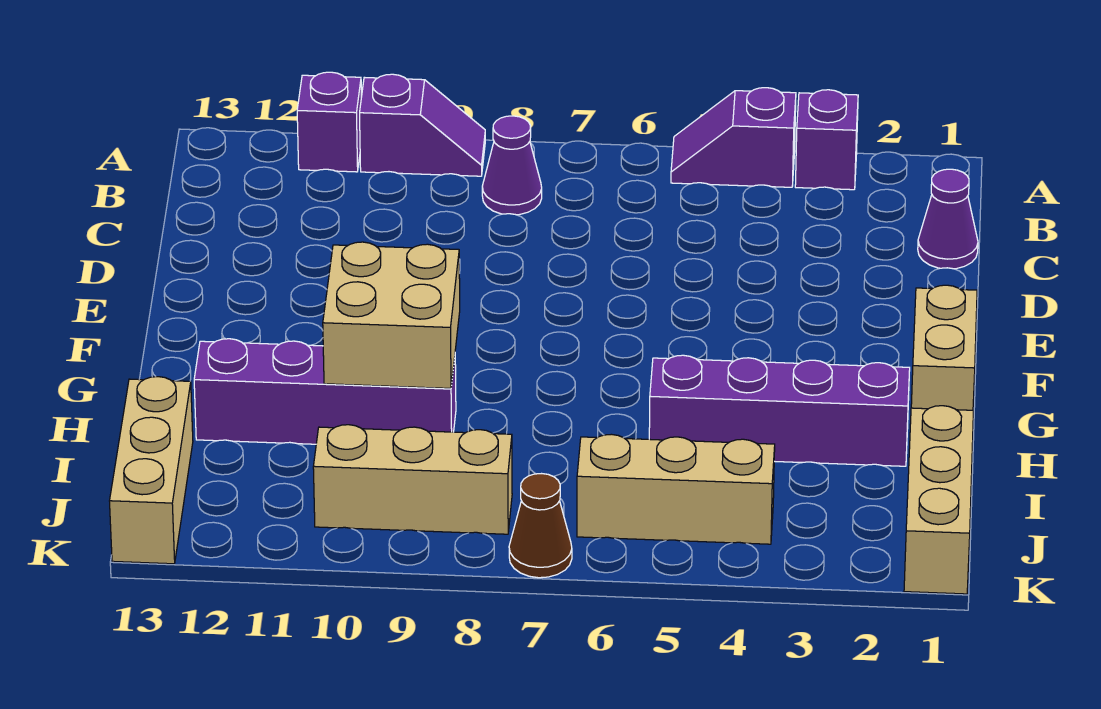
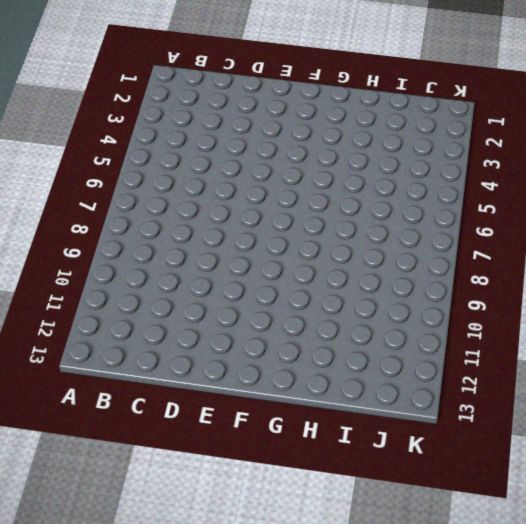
none -> purple brick A3 level 1
none -> purple slope A4:A5 level 1 top 4
none -> purple slope A9:A10 level 1 top 10

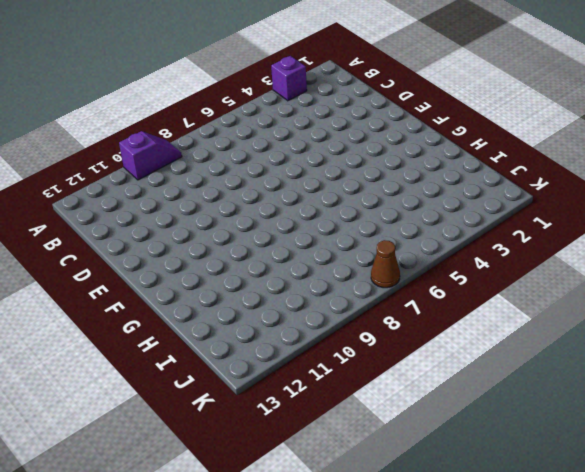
none -> purple slope A4:A5 level 1 top 4
none -> purple brick A11 level 1
none -> purple cone B8 level 1

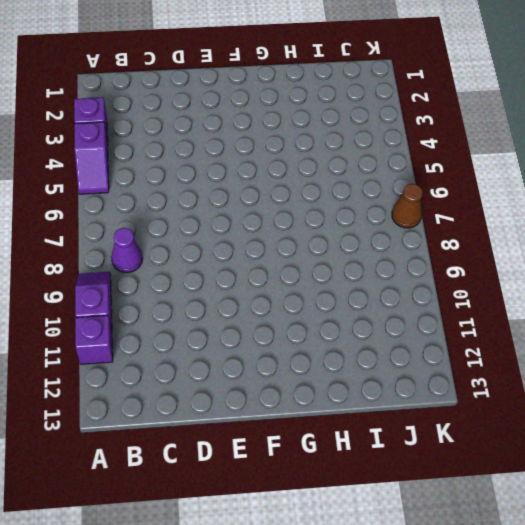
none -> purple cone C1 level 1
none -> tan brick F1:G1 level 1
none -> purple brick H2:H5 level 1

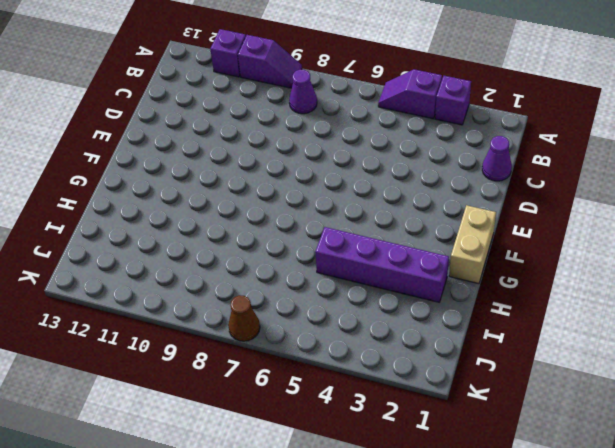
none -> purple brick H9:H12 level 1
none -> tan brick I1:K1 level 1
none -> tan brick I13:K13 level 1

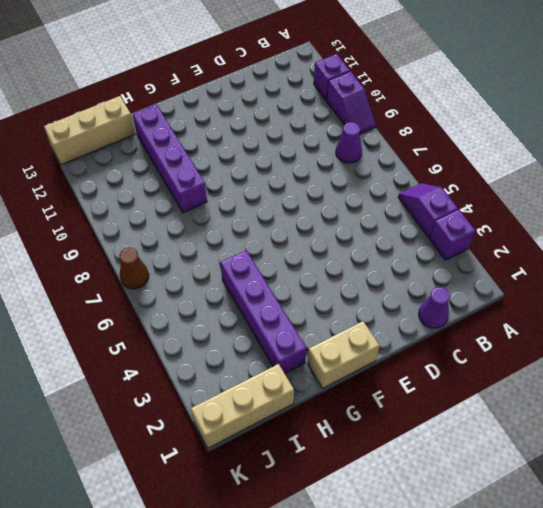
none -> tan brick J4:J6 level 1
none -> tan brick J8:J10 level 1
none -> tan brick G9:H10 level 2

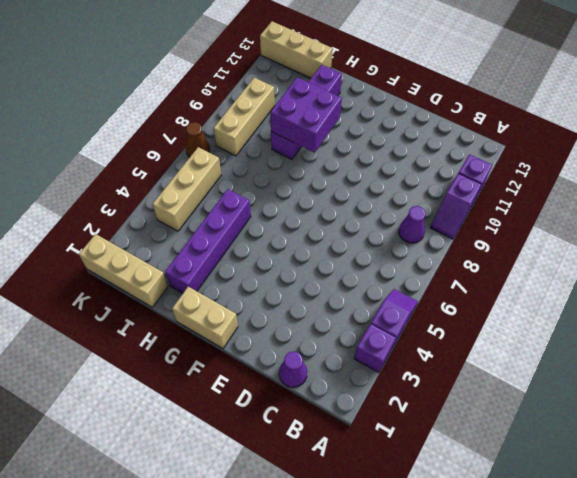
purple brick G9:H10 level 2 -> tan brick G9:H10 level 2

